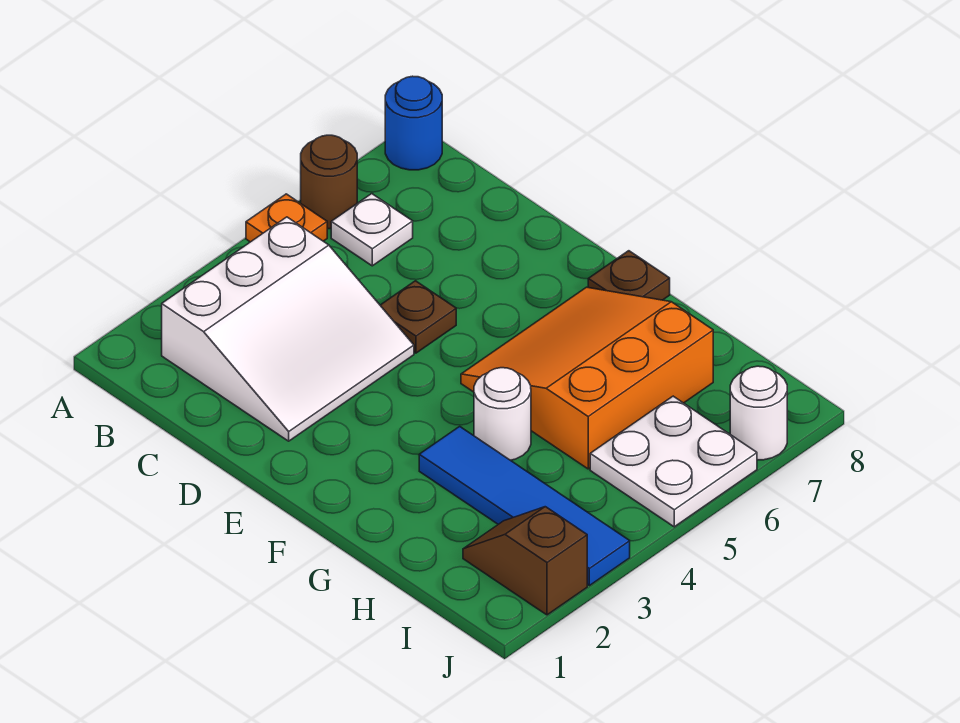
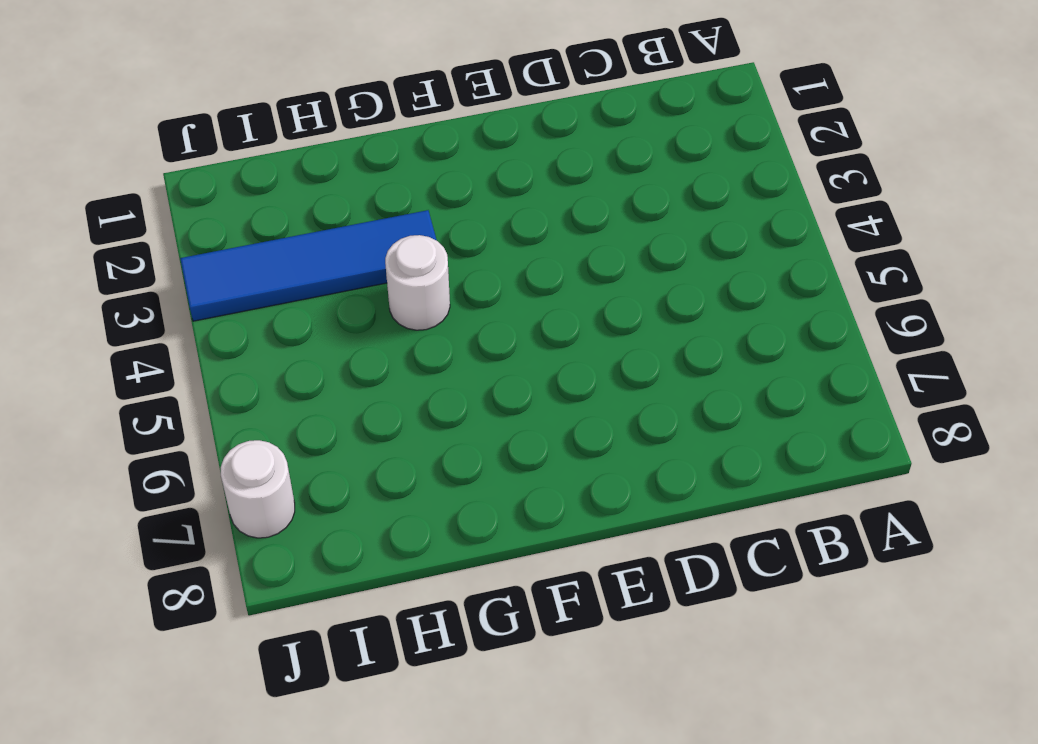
none -> orange plate A5 level 1
none -> brown round brick A6 level 1
none -> blue round brick A8 level 1

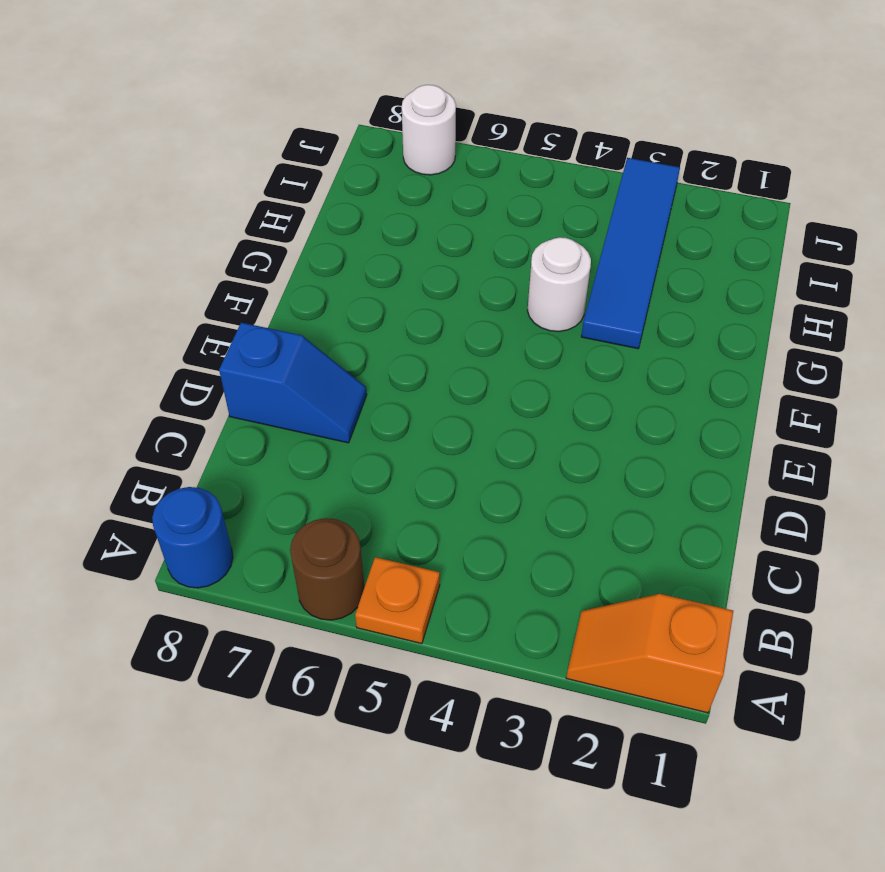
orange slope A1:A2 level 1 top 1 -> none
blue slope D7:D8 level 1 top 8 -> none
none -> white slope B2:D4 level 1 top B
none -> white plate B6 level 1
none -> brown plate D5 level 1

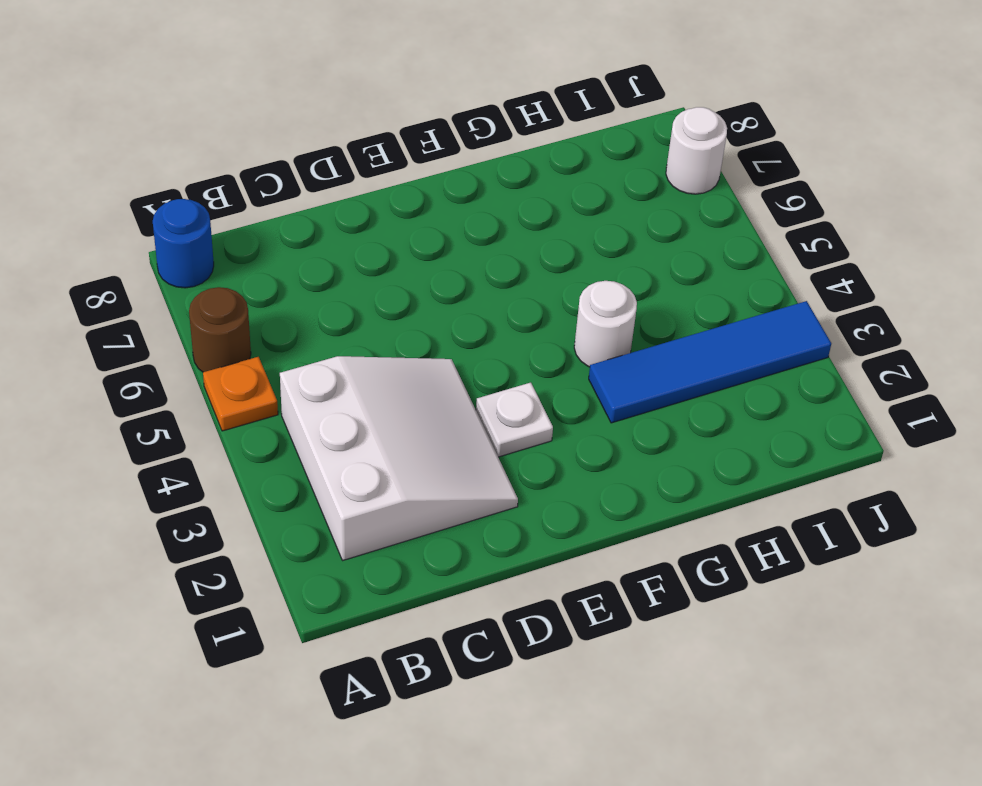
white plate E3 level 1 -> white plate B6 level 1
none -> brown plate D5 level 1
none -> orange slope F5:H7 level 1 top H
none -> brown plate F8 level 1

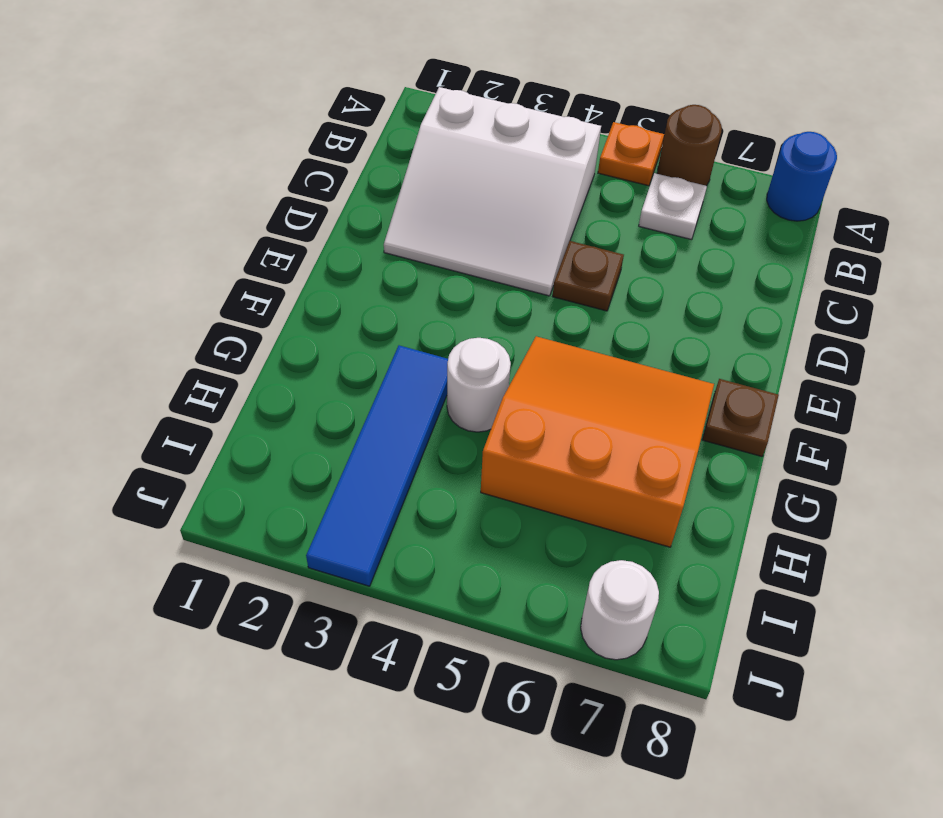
none -> brown slope I2:J2 level 1 top J
none -> white plate I5:J6 level 1

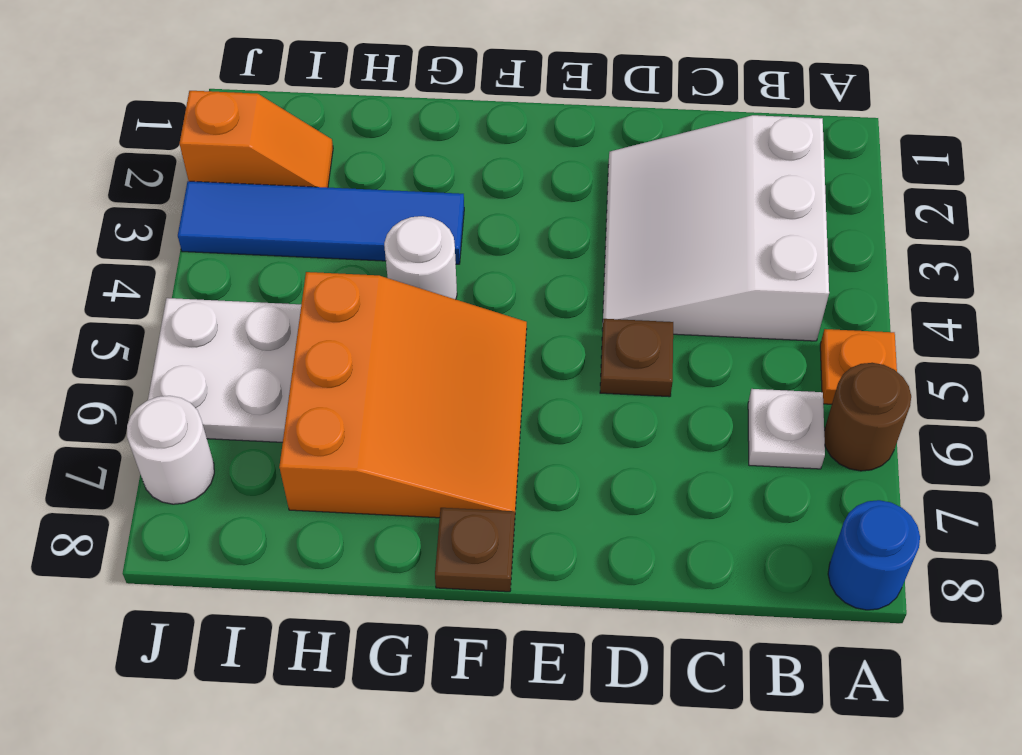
orange slope I2:J2 level 1 top J -> brown slope I2:J2 level 1 top J

